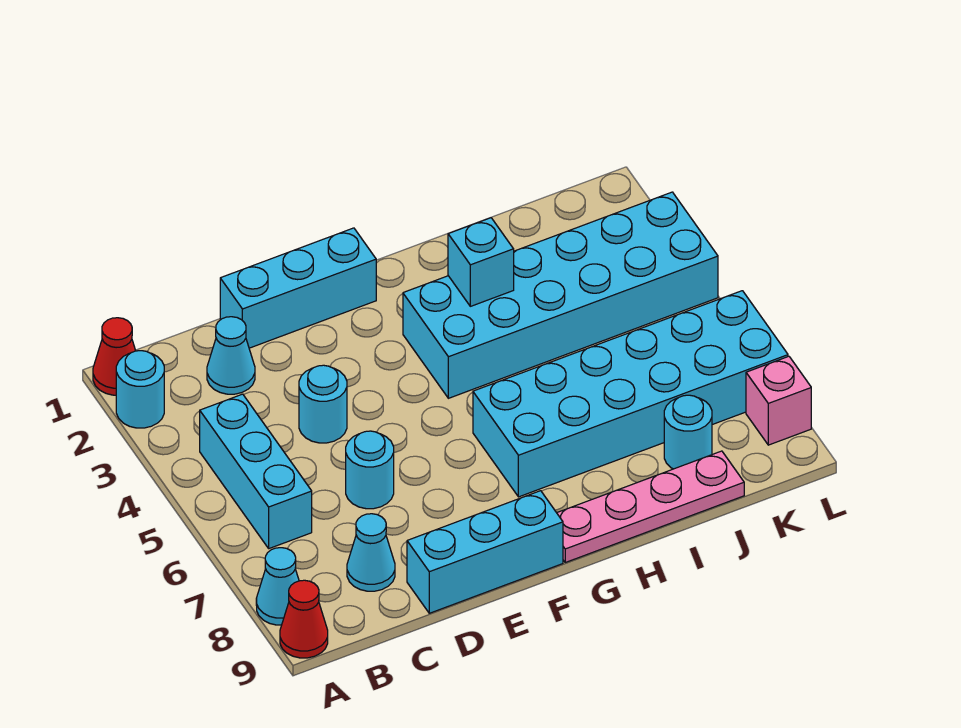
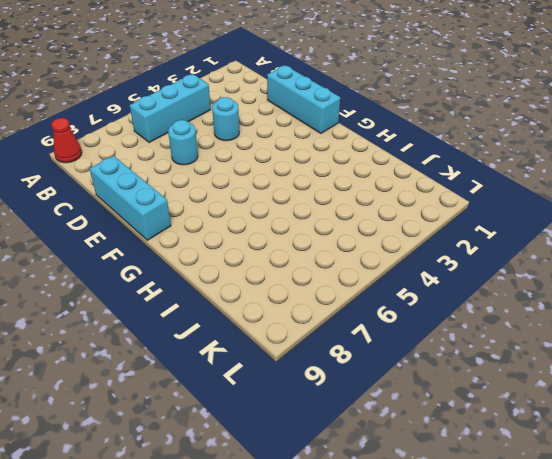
none -> red cone A1 level 1
none -> cyan round brick A2 level 1
none -> cyan cone A8 level 1

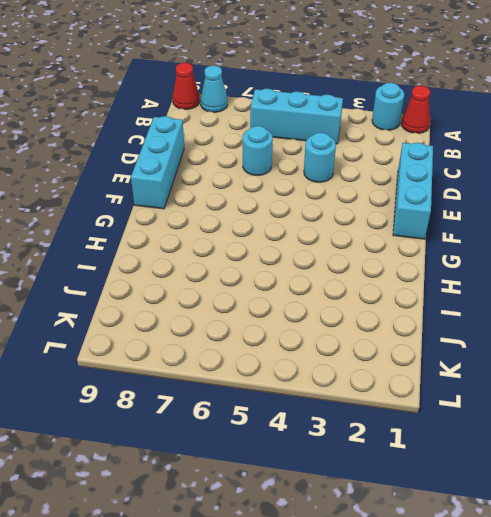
none -> cyan cone C2 level 1
none -> cyan cone C8 level 1
none -> cyan brick G3:L4 level 1

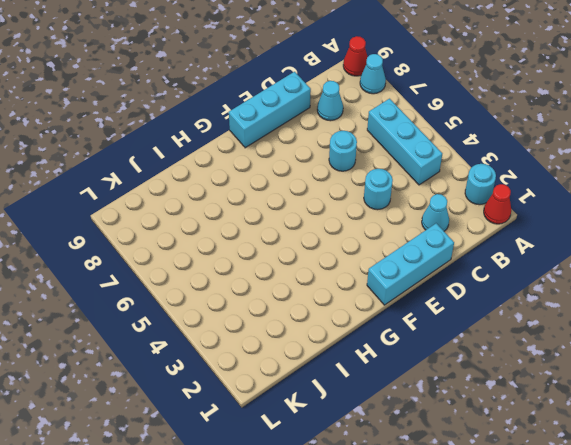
none -> cyan brick G3:L4 level 1
none -> cyan brick G6:L7 level 1
none -> pink plate G9:J9 level 1

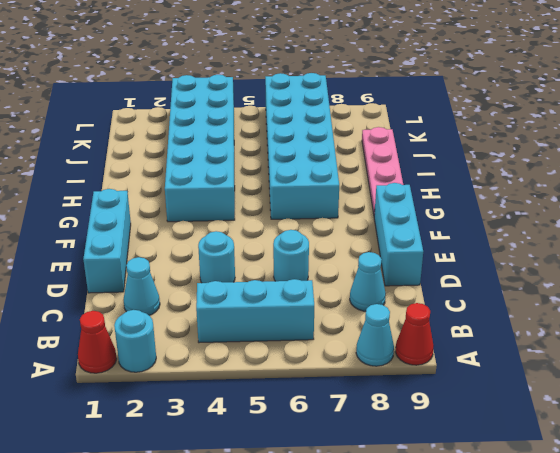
none -> cyan round brick J8 level 1
none -> pink brick L8 level 1
none -> cyan brick H3 level 2

